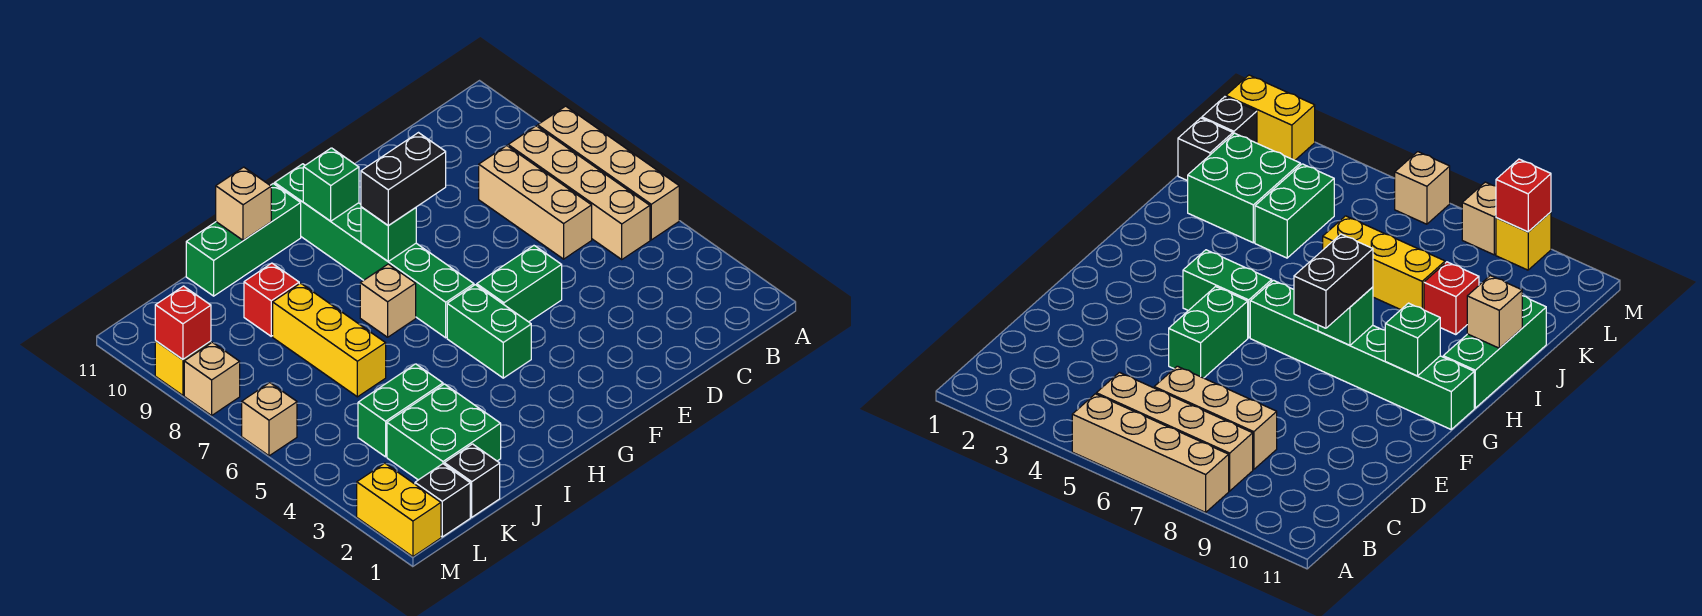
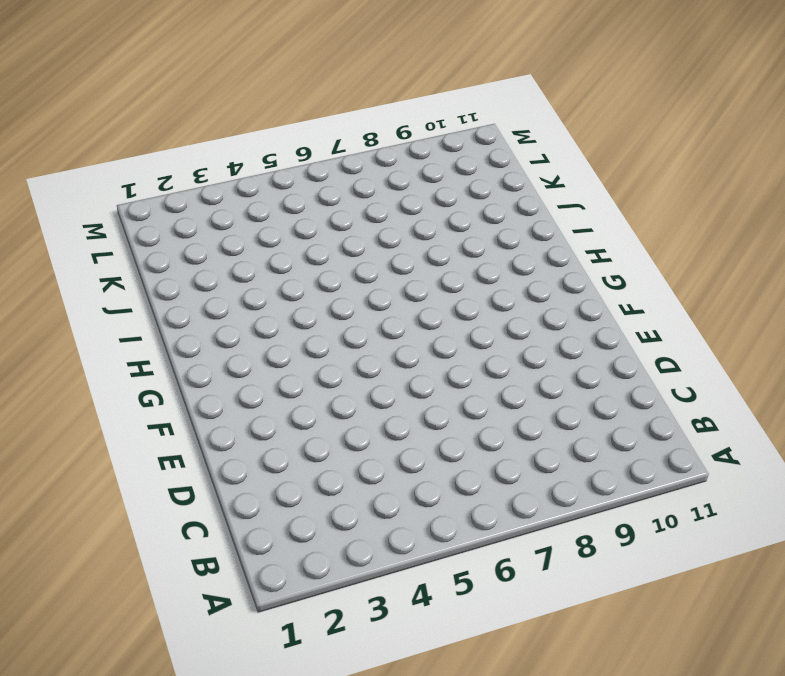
none -> tan brick A5:A8 level 1
none -> tan brick B5:B8 level 1
none -> tan brick C6:C8 level 1

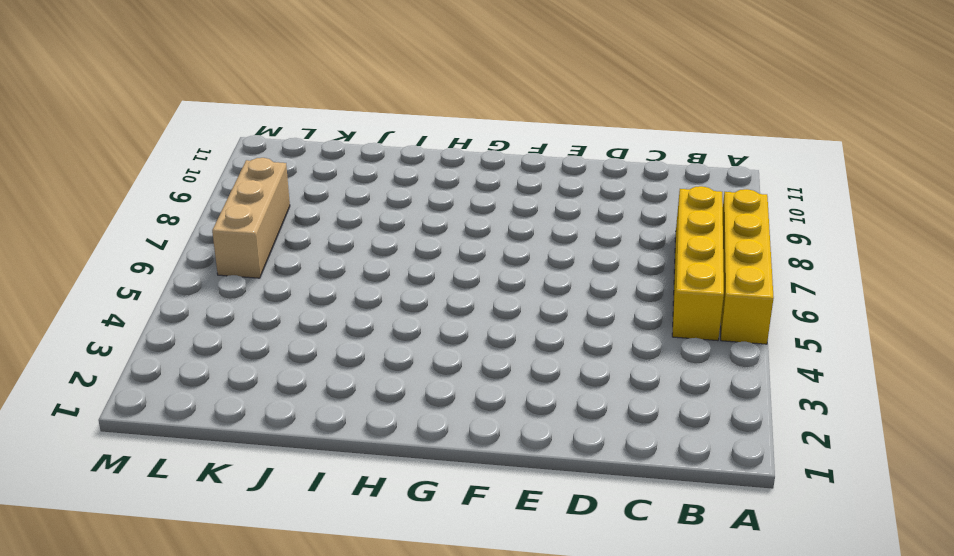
yellow brick A5:A8 level 1 -> tan brick A5:A8 level 1
yellow brick B5:B8 level 1 -> tan brick B5:B8 level 1
tan brick L6:L8 level 1 -> tan brick C6:C8 level 1
none -> green brick E5:F5 level 1
none -> green brick G4:G5 level 1
none -> green brick G6:G11 level 1

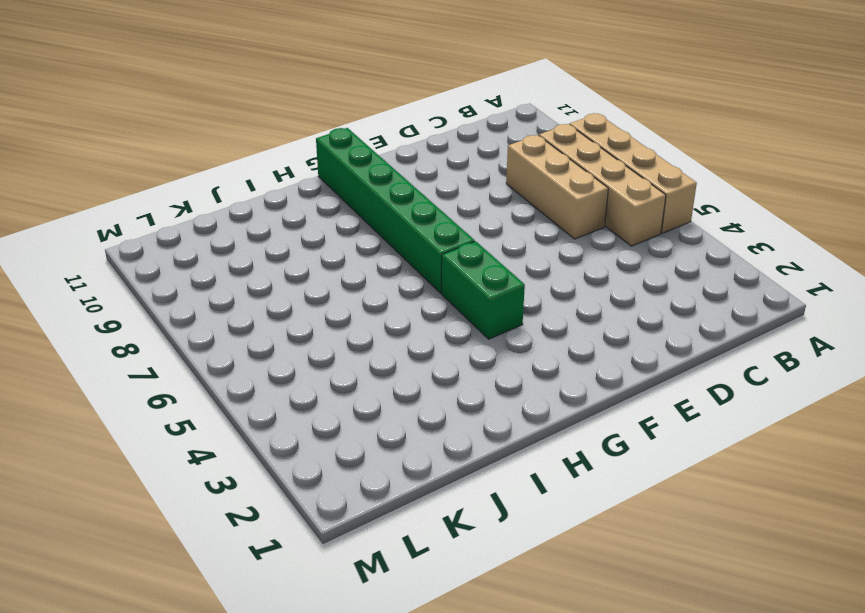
none -> green brick E5:F5 level 1
none -> tan brick H7 level 1
none -> green brick H11:J11 level 1

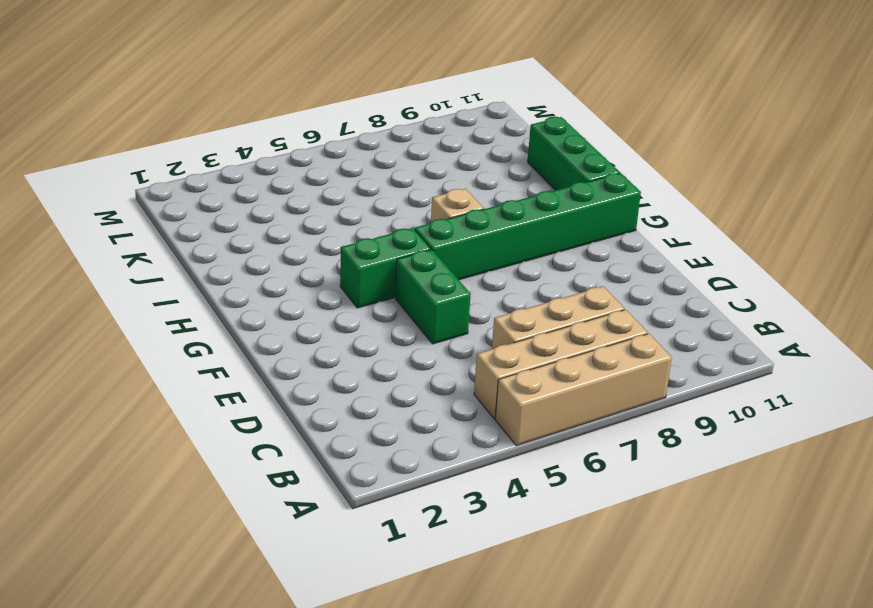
none -> green brick J2:K3 level 1
none -> green brick J4:K4 level 1
none -> yellow brick J6:J8 level 1

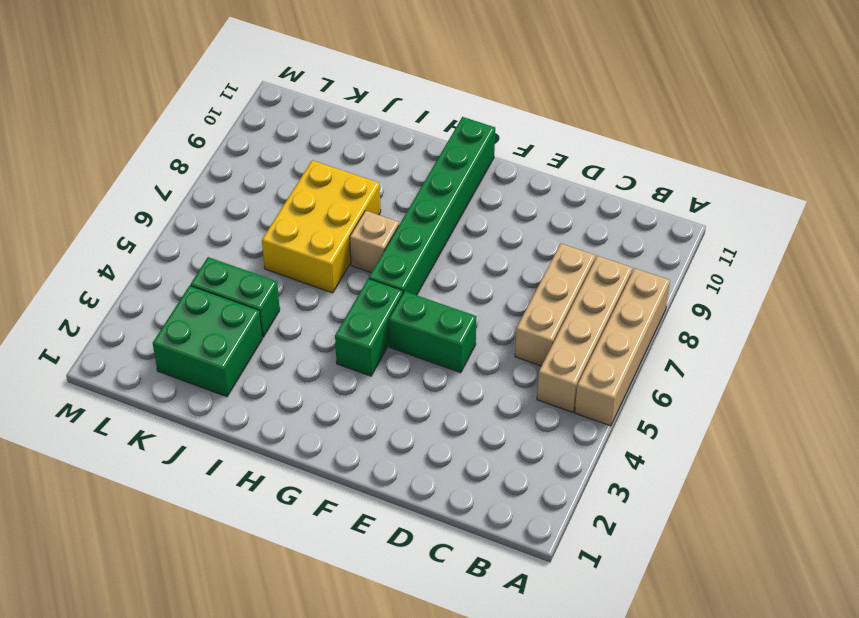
yellow brick I6:J8 level 1 -> yellow brick J6:J8 level 1
none -> green brick H11:J11 level 1
none -> red brick J9 level 1
none -> black brick K1 level 1

